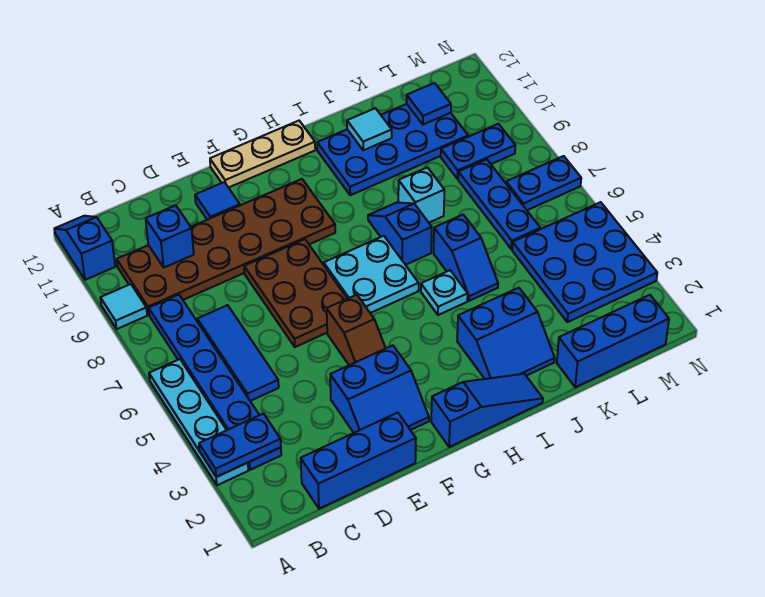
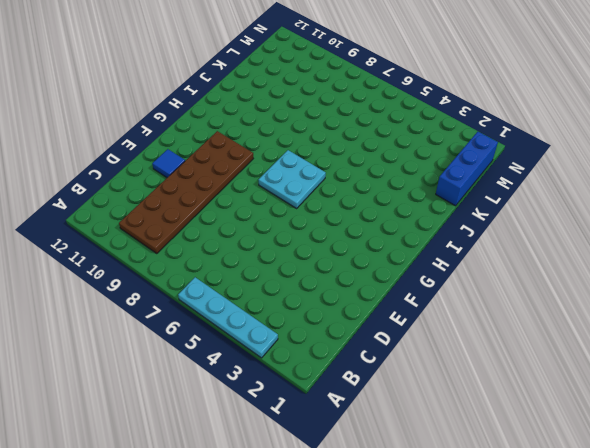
none -> cyan tile A9 level 1
none -> blue slope A11:A12 level 1 top 11
none -> blue plate B3:B8 level 1

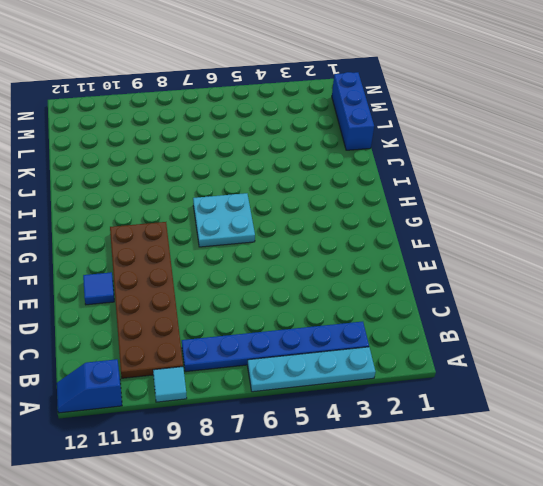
none -> blue brick C1:E1 level 1
none -> blue tile C5:C7 level 1
none -> blue slope E2:F3 level 1 top 3

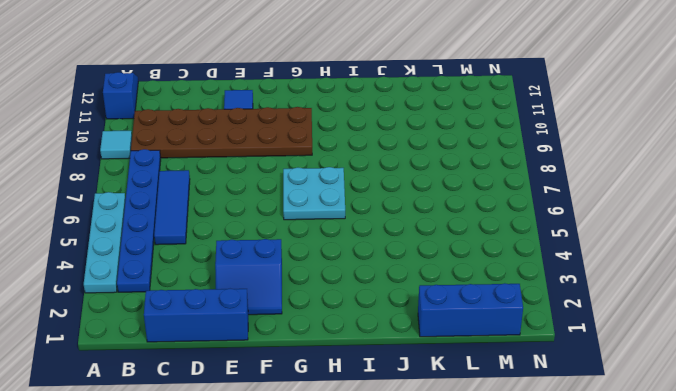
none -> brown plate E6:F8 level 1
none -> brown slope F4:F5 level 1 top 5
none -> tan plate F12:H12 level 1

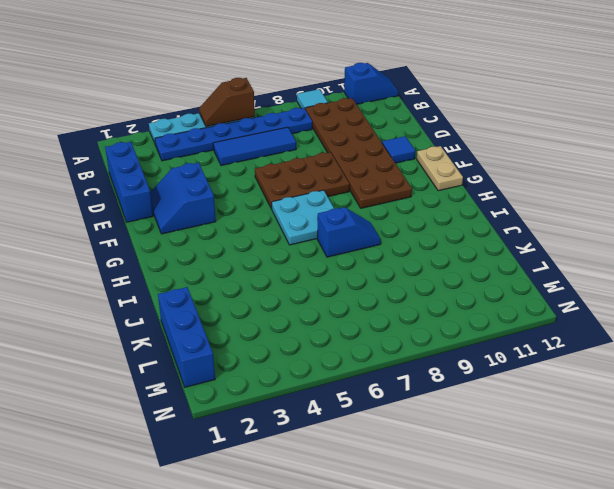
brown slope A5:A6 level 2 top 6 -> brown slope F4:F5 level 1 top 5
tan plate F12:G12 level 1 -> tan plate F12:H12 level 1
none -> blue slope G1:I1 level 1 top G
none -> blue slope I2:J3 level 1 top 3
none -> cyan plate I5 level 1

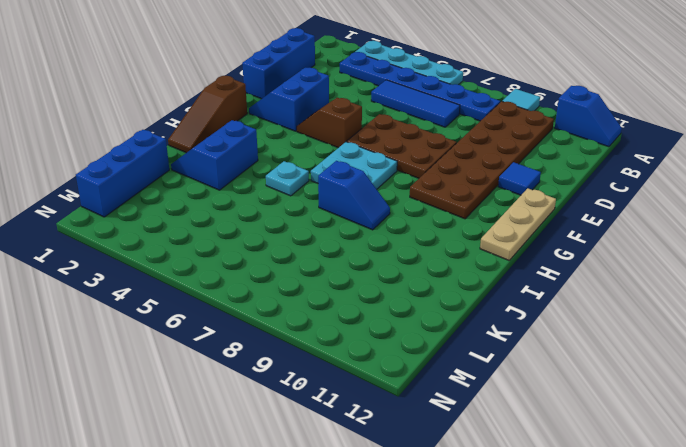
brown slope G1:I1 level 1 top G -> blue slope G1:I1 level 1 top G
none -> blue plate I10:L11 level 1
none -> blue slope J5:J6 level 1 top 6
none -> cyan brick J8 level 1

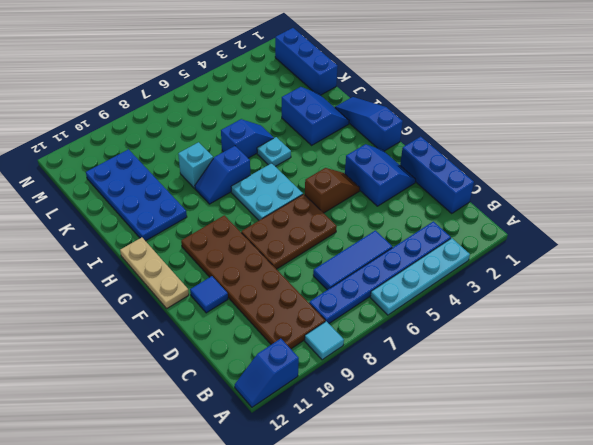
none -> blue plate L3:N5 level 1
none -> blue plate L6:L8 level 1
none -> blue plate L9:M9 level 1

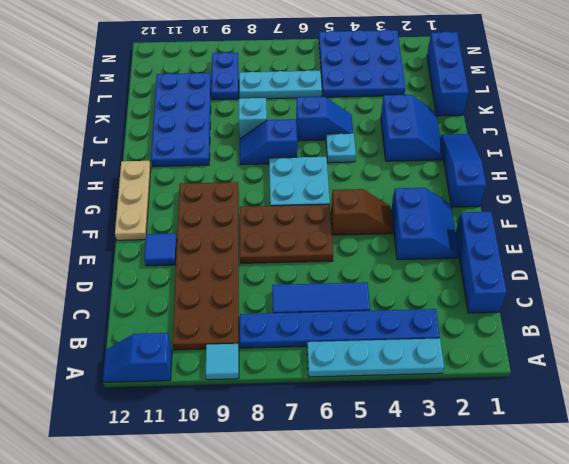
cyan plate L6:L8 level 1 -> blue plate L6:L8 level 1
none -> blue plate M7:N7 level 1
none -> blue plate A3:B3 level 2
none -> blue brick C10 level 2

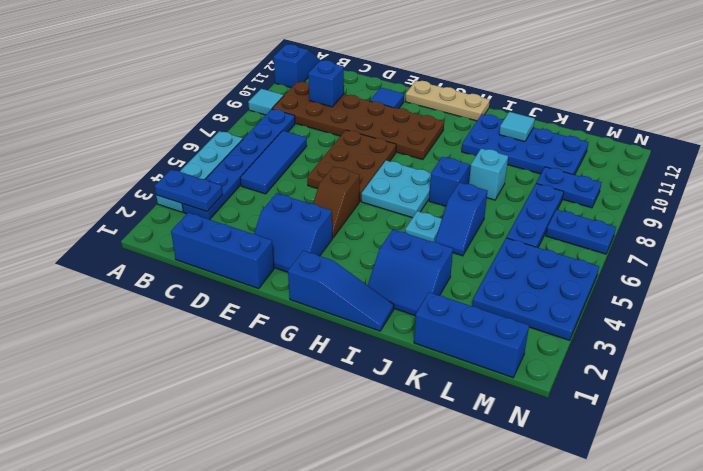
none -> blue tile L11 level 2

